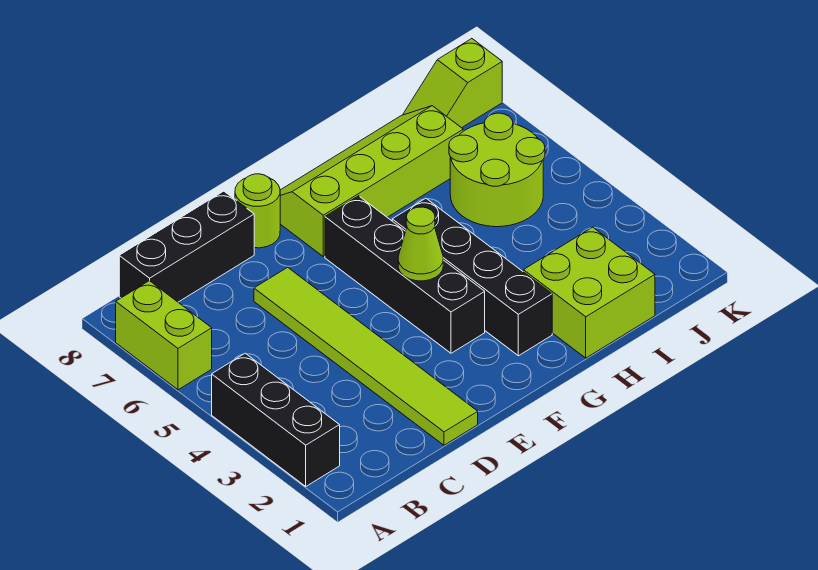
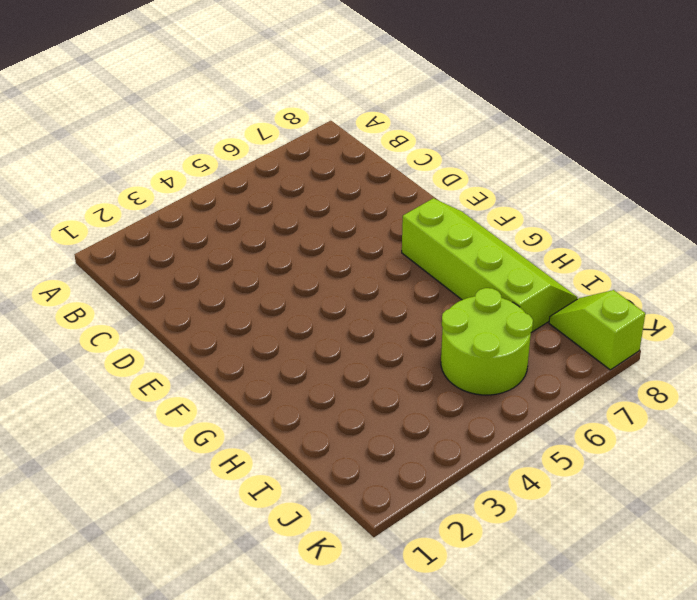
none -> black brick A2:A4 level 1
none -> lime brick A6:A7 level 1
none -> black brick B8:D8 level 1

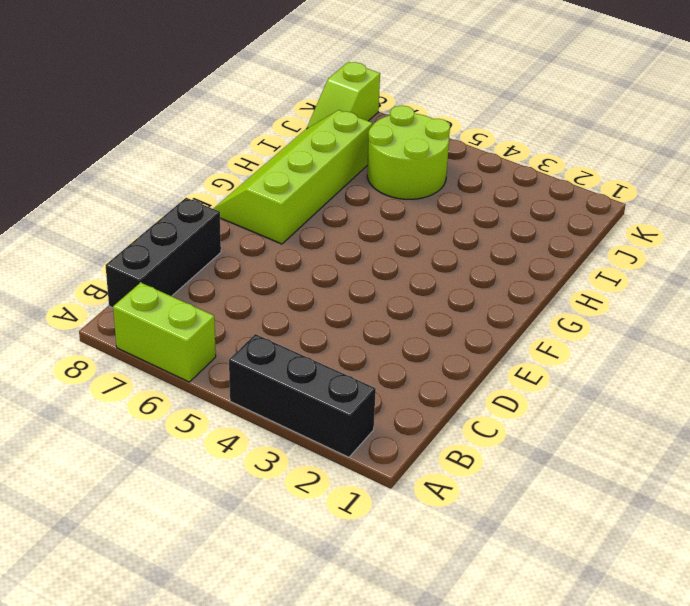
none -> lime tile D1:D6 level 1
none -> lime round brick E8 level 1
none -> black brick F3:F6 level 1

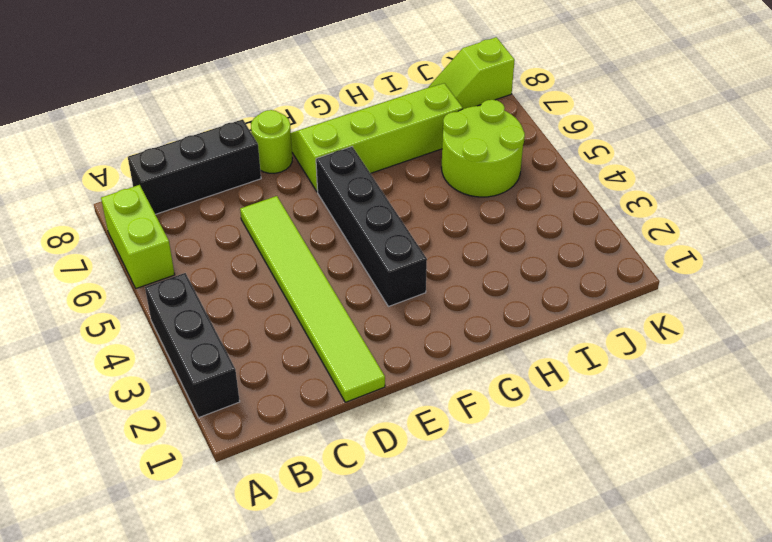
none -> black brick G2:G5 level 1
none -> lime brick H1:I2 level 1
none -> lime cone F4 level 2

